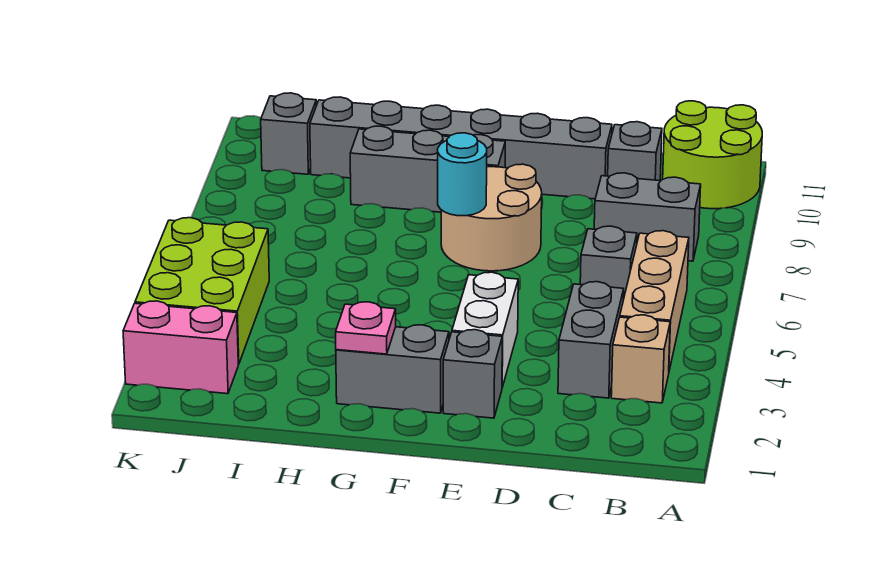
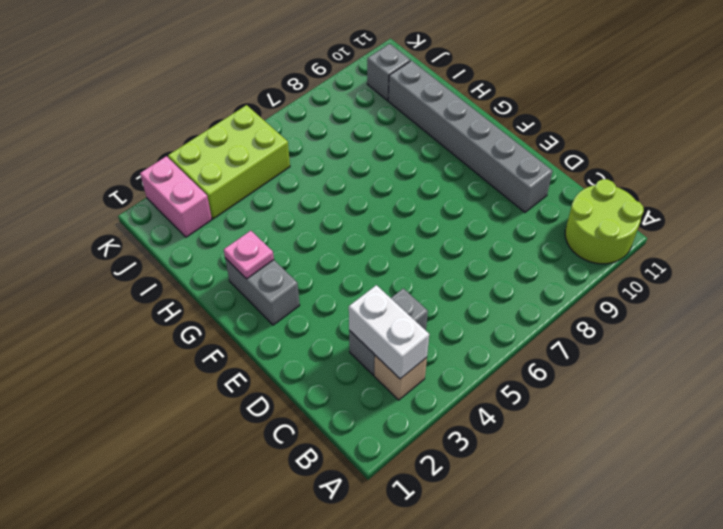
white brick B3:C3 level 2 -> white brick E3:E4 level 1
none -> tan brick B4:B6 level 1
none -> grey brick B8:C8 level 1
none -> grey brick C6 level 1

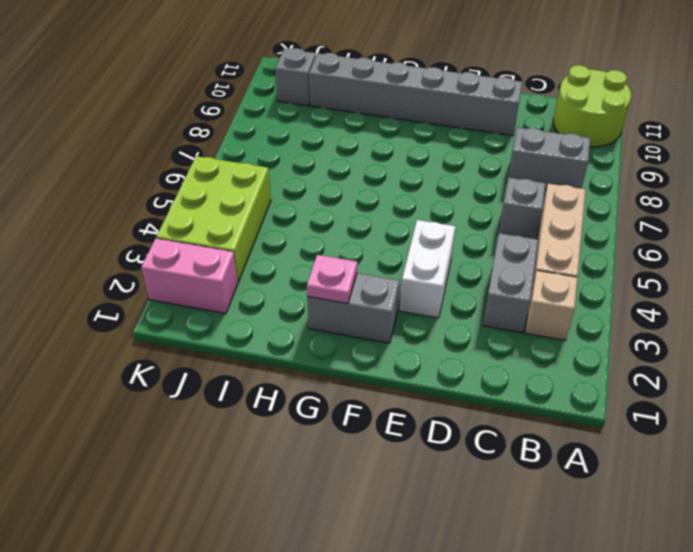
none -> grey brick C10 level 1
none -> grey brick E2 level 1
none -> tan round brick E7:F8 level 1

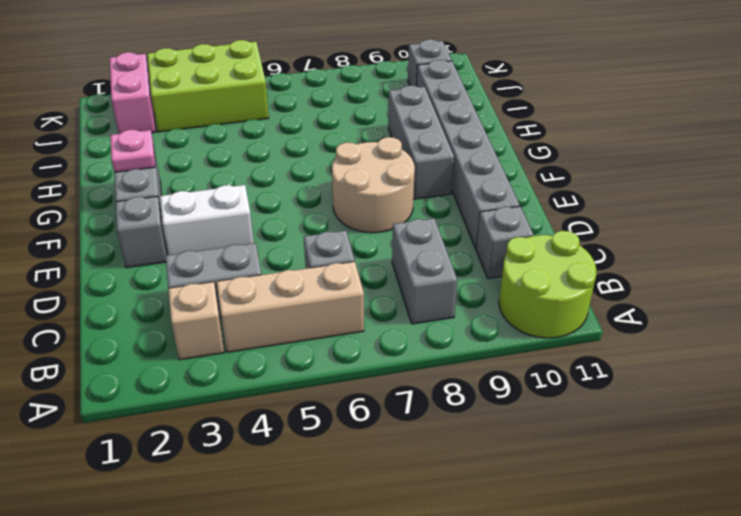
none -> cyan round brick F7 level 2

